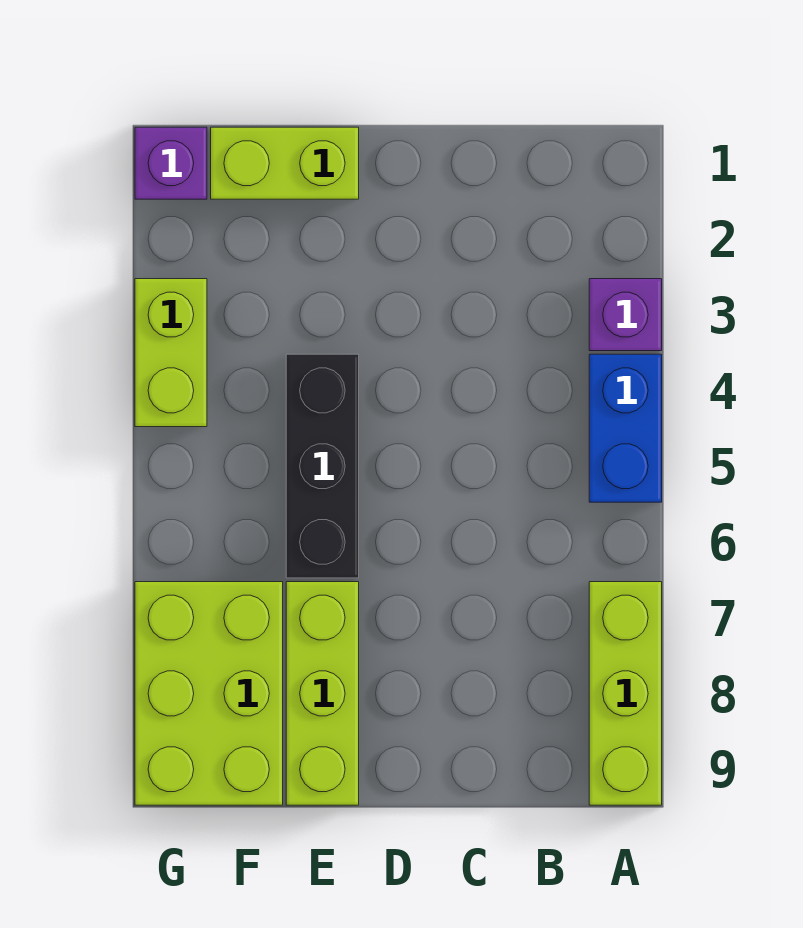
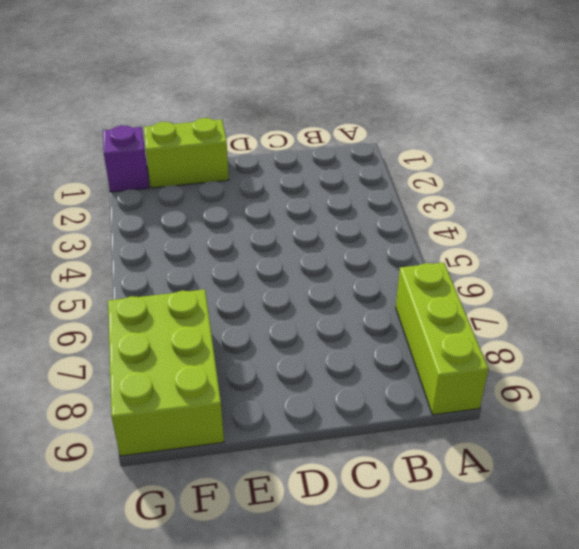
none -> purple brick A3 level 1
none -> blue brick A4:A5 level 1

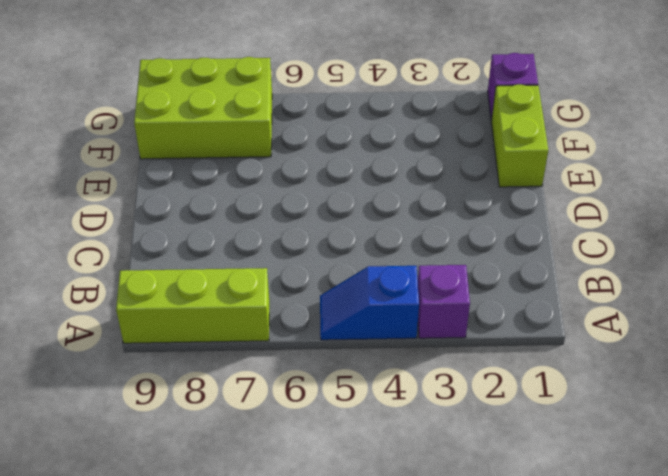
blue slope A4:A5 level 1 top 4 -> blue brick A4:A5 level 1
none -> black brick E4:E6 level 1
none -> lime brick E7:E9 level 1

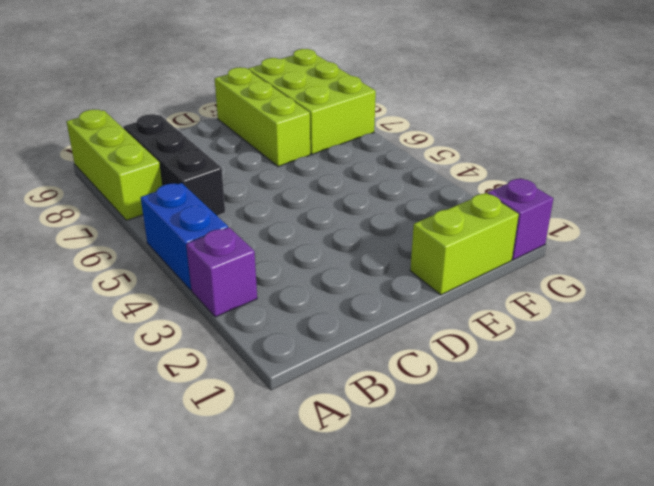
black brick B6:B8 level 1 -> black brick E4:E6 level 1
none -> lime brick G3:G4 level 1

